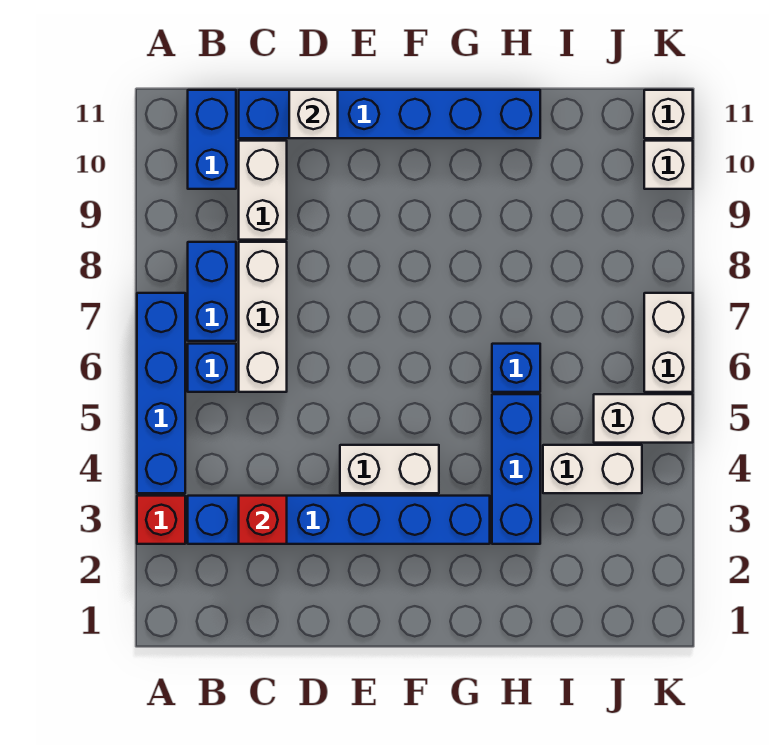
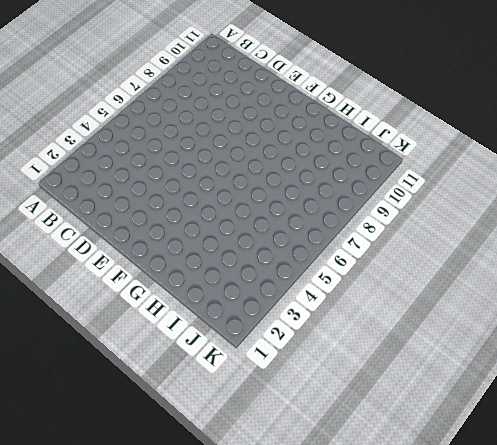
none -> red brick A3 level 1
none -> blue brick A4:A7 level 1
none -> blue brick B3:G3 level 1

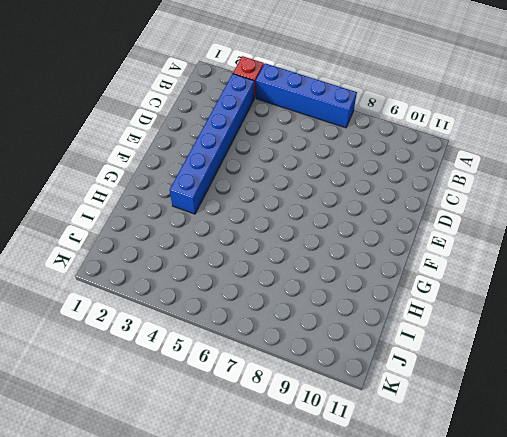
none -> blue brick B6 level 1
none -> blue brick B7:B8 level 1
none -> blue brick B10:B11 level 1

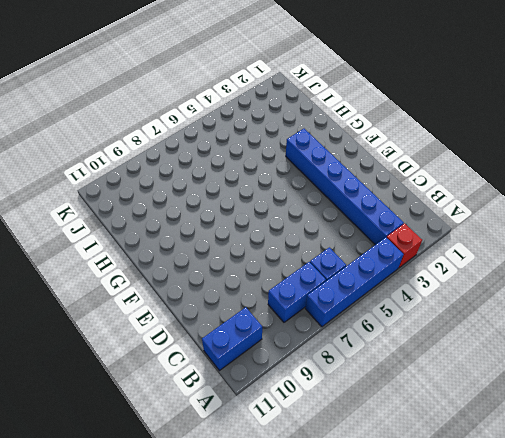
none -> white brick C6:C8 level 1
none -> white brick C9:C10 level 1
none -> blue brick C11:H11 level 1

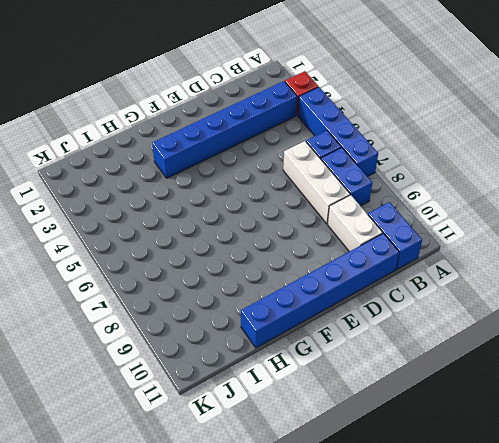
none -> white brick E4:F4 level 1
none -> blue brick H3:H5 level 1
none -> blue brick H6 level 1

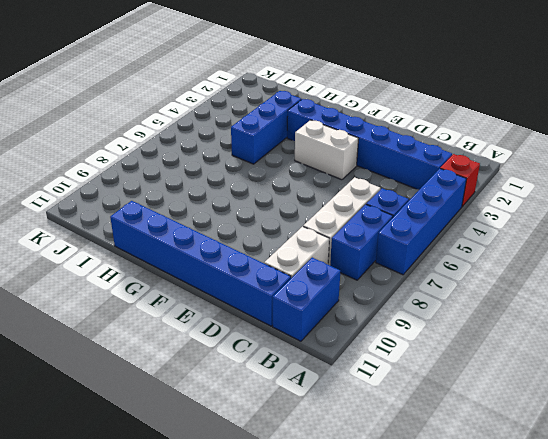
none -> blue brick H6 level 1
none -> white brick I4:J4 level 1
none -> white brick J5:K5 level 1

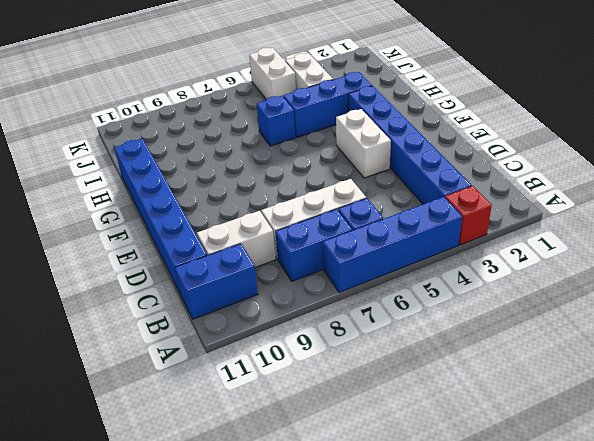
none -> white brick K6:K7 level 1
none -> white brick K10 level 1
none -> white brick K11 level 1

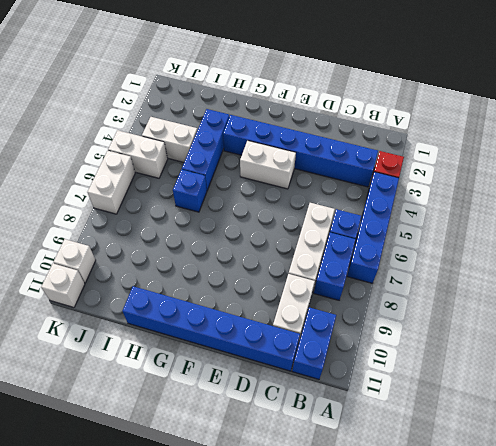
none -> red brick C3 level 2
none -> white brick D11 level 2

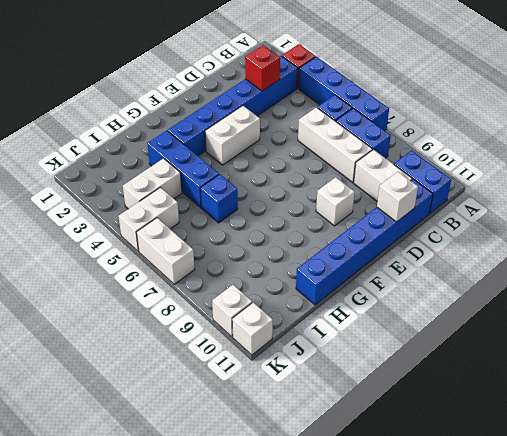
white brick E9 level 1 -> none

